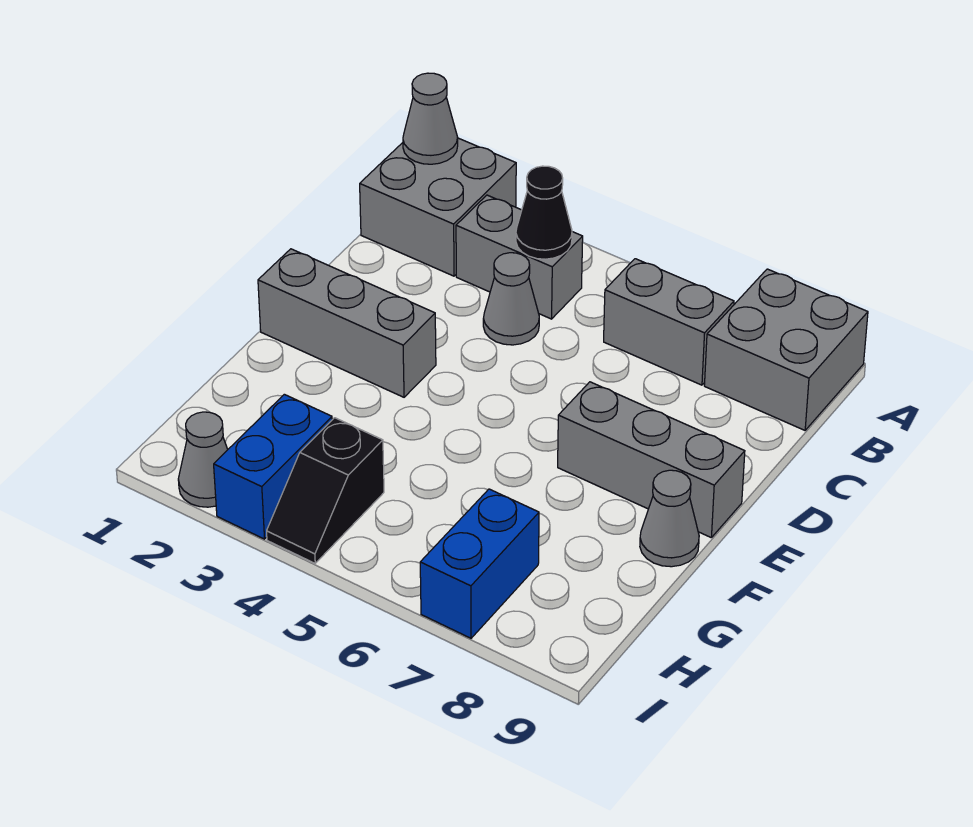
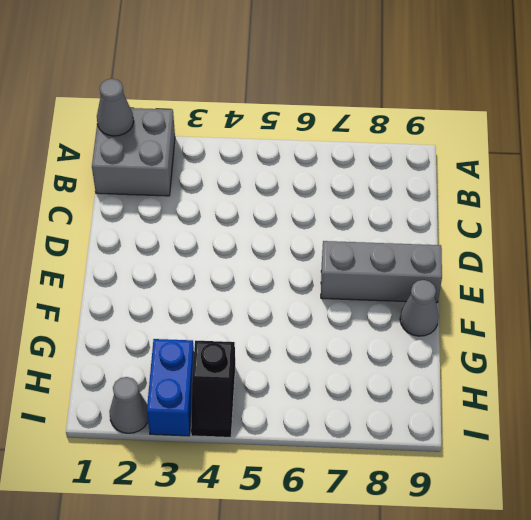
none -> grey brick A8:B9 level 1
none -> grey brick B3:B4 level 1
none -> grey brick B6:B7 level 1

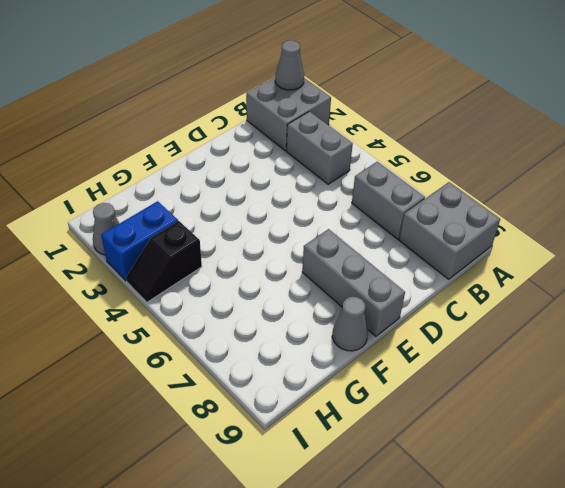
none -> grey cone C4 level 1
none -> grey brick E1:E3 level 1
none -> blue brick H7:I7 level 1

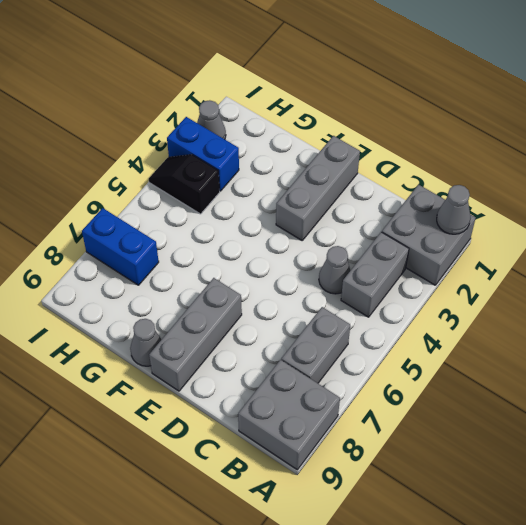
none -> black cone B4 level 2

